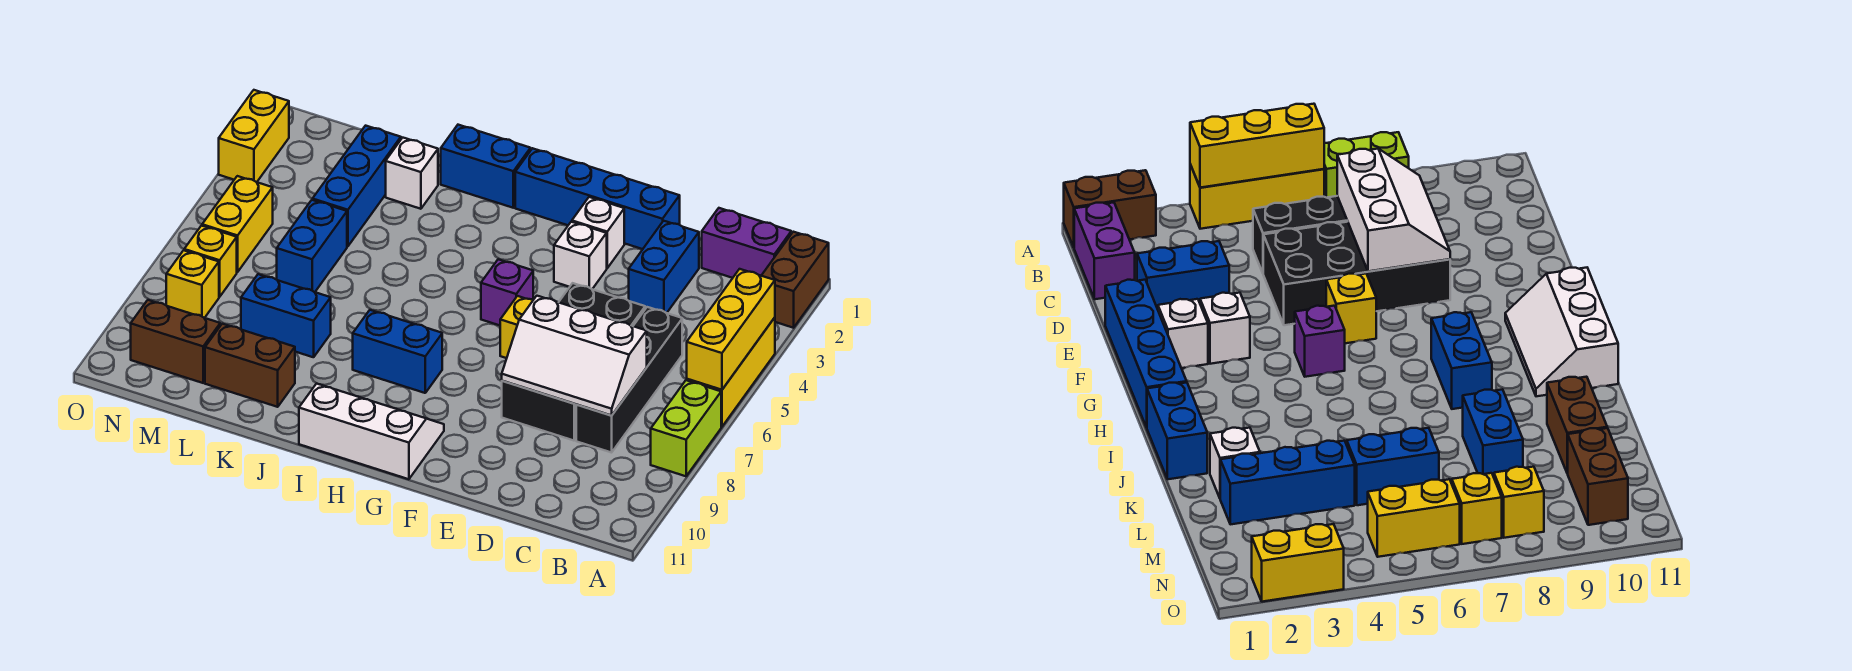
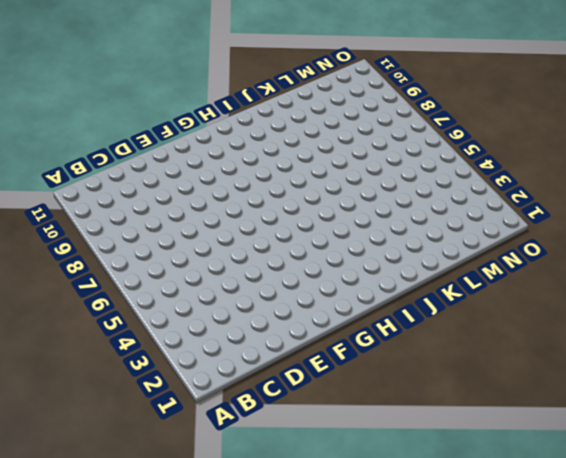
none -> brown brick A1:A2 level 1
none -> yellow brick A4:A6 level 1
none -> lime brick A7:A8 level 1

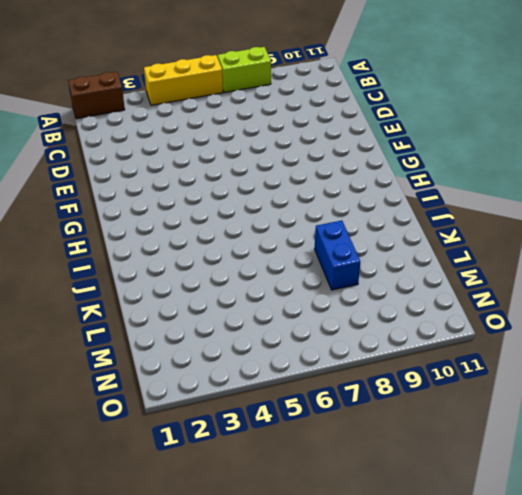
none -> purple brick B1:C1 level 1
none -> black brick C5:C8 level 1
none -> blue brick D2:D3 level 1

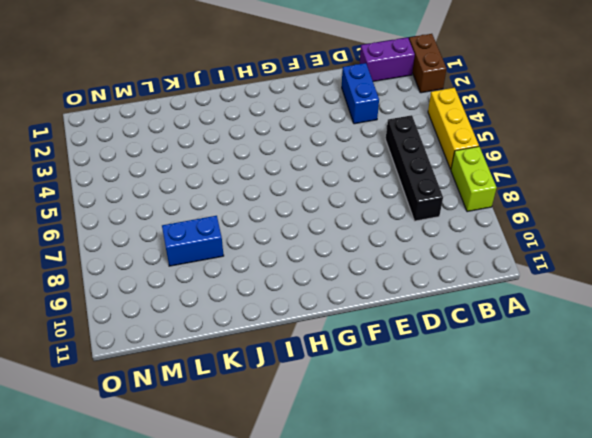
none -> black brick D5:E8 level 1
none -> blue brick E1:H1 level 1
none -> white brick F2 level 1

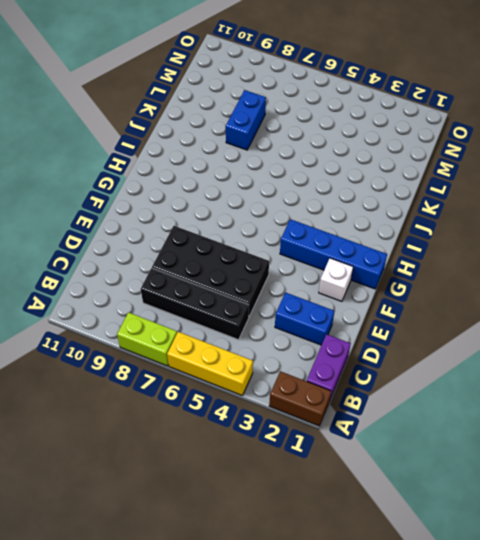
blue brick G1:G4 level 1 -> blue brick E1:H1 level 1
none -> white brick F3 level 1
none -> yellow brick F6 level 1
none -> purple brick G5 level 1

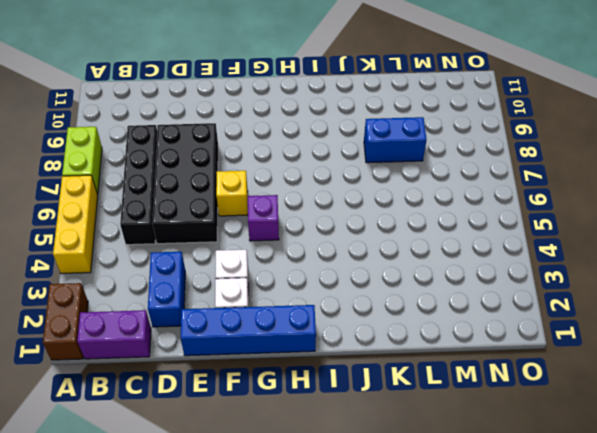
none -> white slope G10:I11 level 1 top 11
none -> blue brick H8:I8 level 1
none -> blue brick I1:J1 level 1

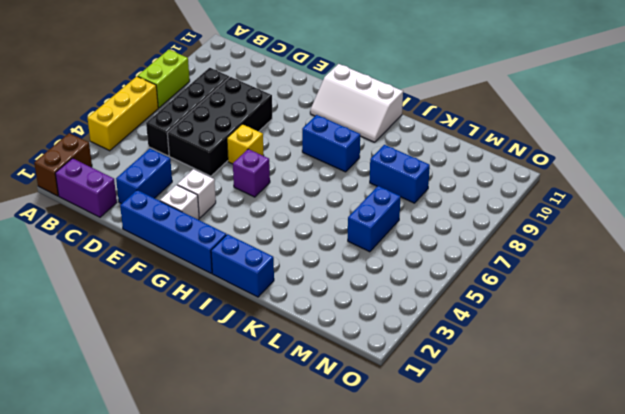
none -> white brick K2 level 1
none -> brown brick K10:L10 level 1
none -> blue brick L2:L4 level 1

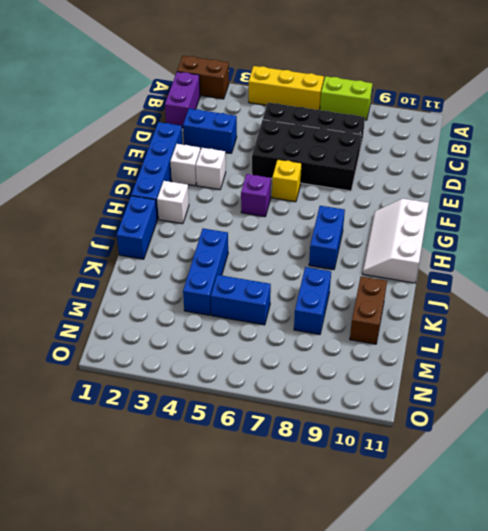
white brick H2 level 1 -> white brick K2 level 1
blue brick J4:L4 level 1 -> blue brick L2:L4 level 1
none -> brown brick M10:N10 level 1
none -> yellow brick N5:N6 level 1
none -> yellow brick N7 level 1

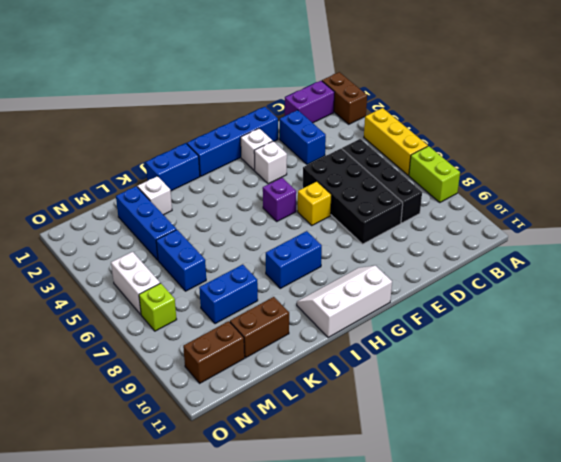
white brick N5:N6 level 1 -> yellow brick N5:N6 level 1
lime brick N7 level 1 -> yellow brick N7 level 1
none -> yellow brick N8 level 1
none -> yellow brick O2:O3 level 1
none -> yellow brick A4:A6 level 2

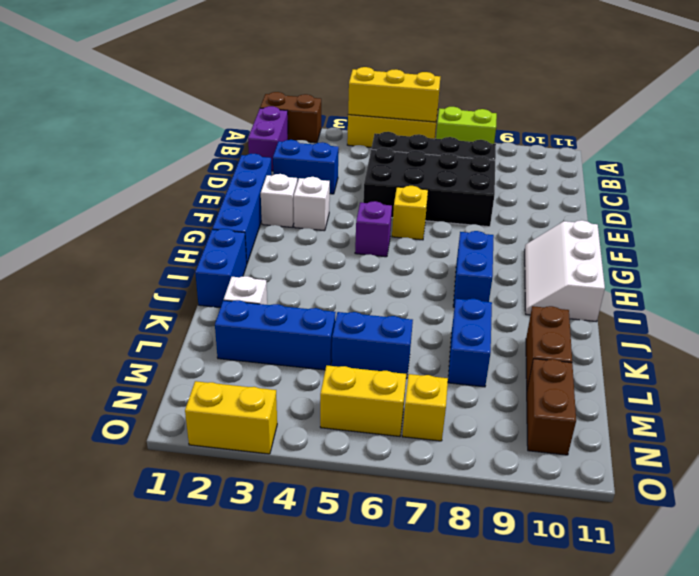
none -> yellow brick N8 level 1
none -> white slope C7:E8 level 2 top 7

